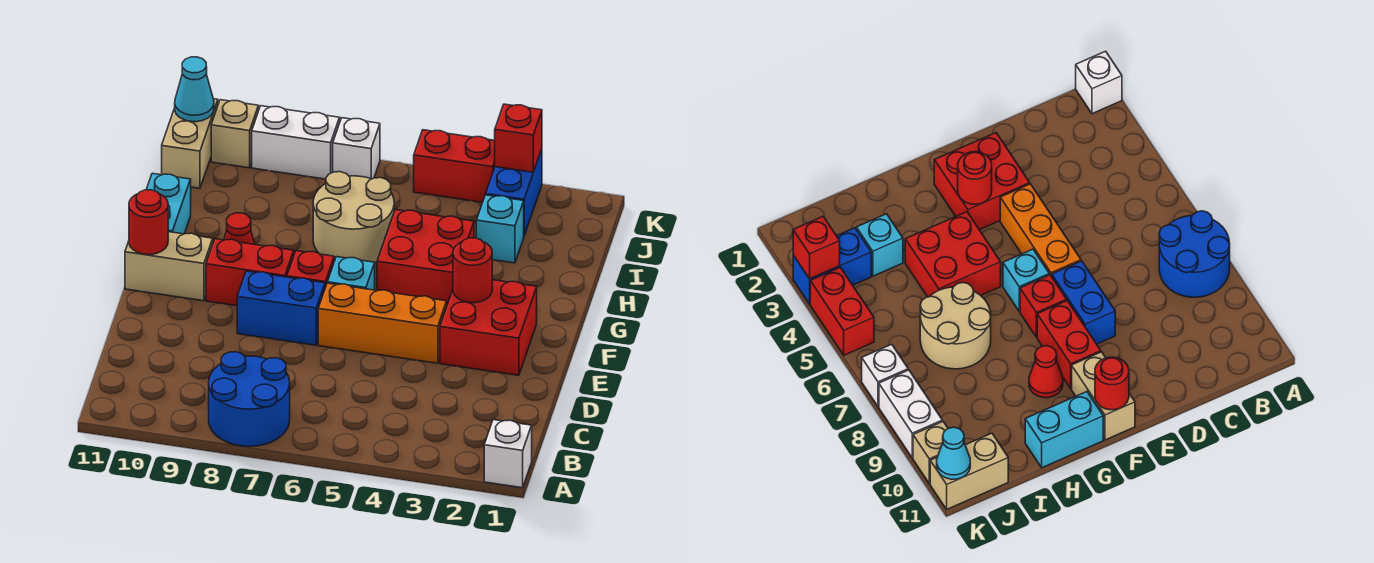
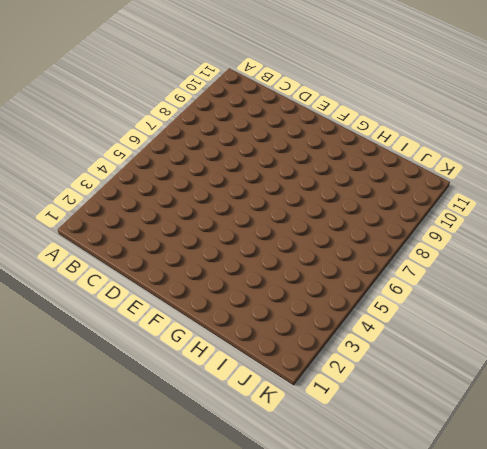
none -> white brick A1 level 1
none -> blue round brick A7:B8 level 1
none -> red brick E2:F3 level 1

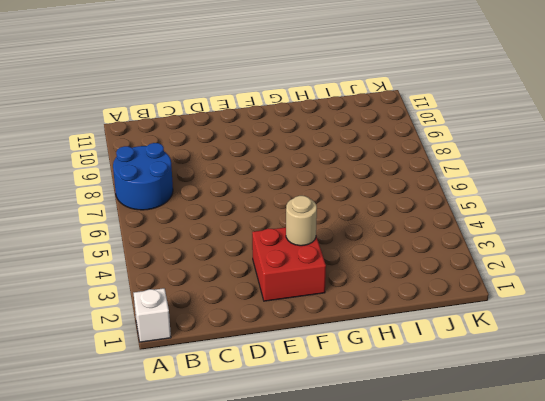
tan round brick F3 level 2 -> red round brick F3 level 2
none -> orange brick E4:E6 level 1
none -> blue brick E7:E8 level 1
none -> cyan brick F6 level 1

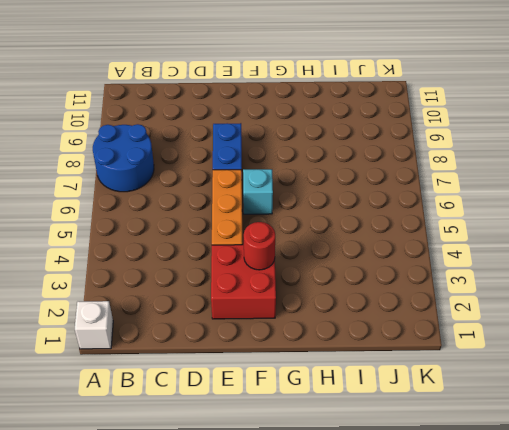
none -> red brick F7 level 1
none -> red brick F8:F9 level 1
none -> tan brick F10:F11 level 1

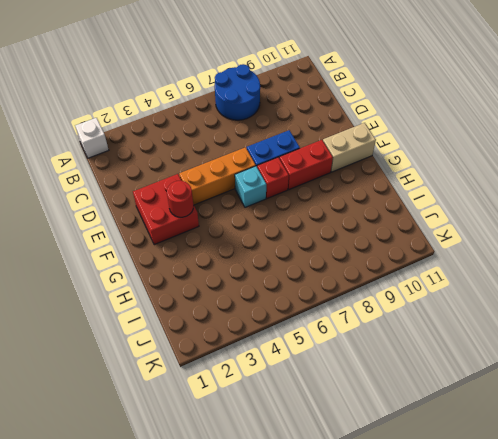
none -> red brick G4:H5 level 1
none -> red cone G9 level 1
none -> cyan brick G11:H11 level 1

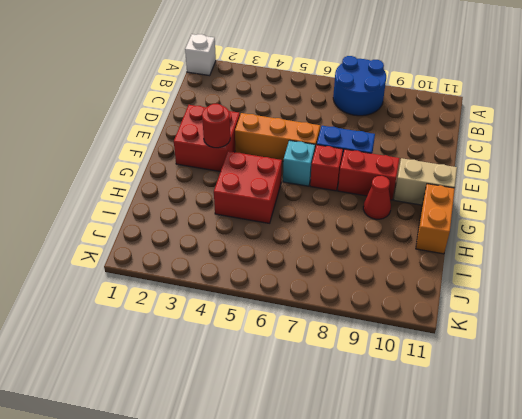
orange brick G11:H11 level 1 -> cyan brick G11:H11 level 1
none -> tan round brick H6:I7 level 1
none -> cyan brick I3 level 1
none -> blue brick J3:K3 level 1

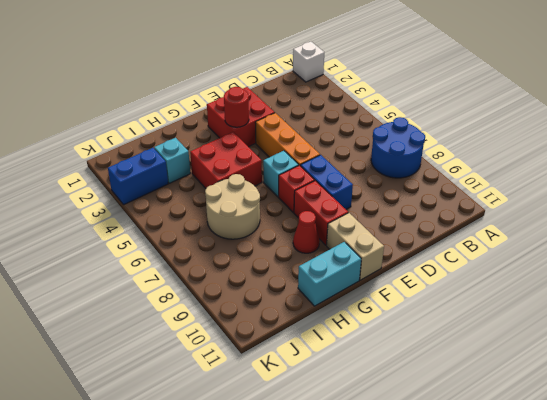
none -> tan brick J11:K11 level 1
none -> red brick K4:K5 level 1
none -> white brick K7 level 1

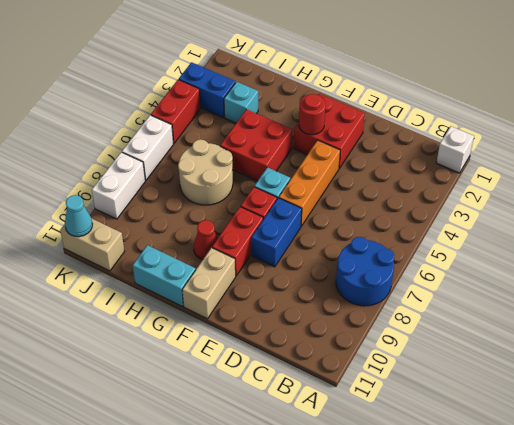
white brick K6:K7 level 1 -> white brick K7 level 1
none -> tan brick K10 level 1
none -> red round brick F11 level 2
none -> red brick K3 level 2

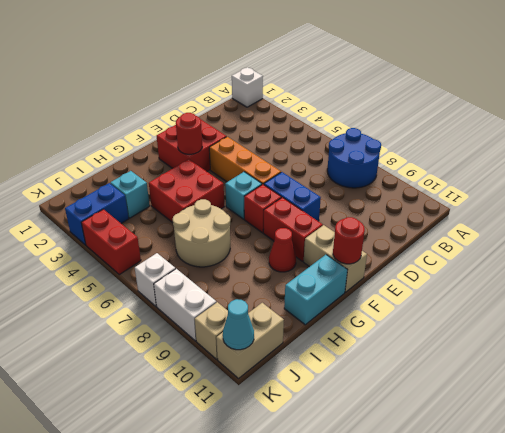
none -> red brick K3 level 2

